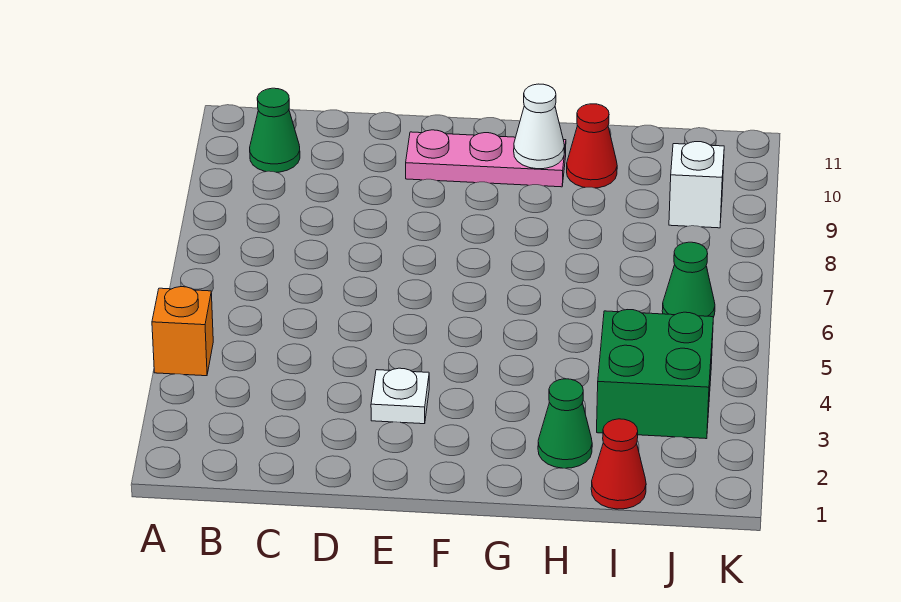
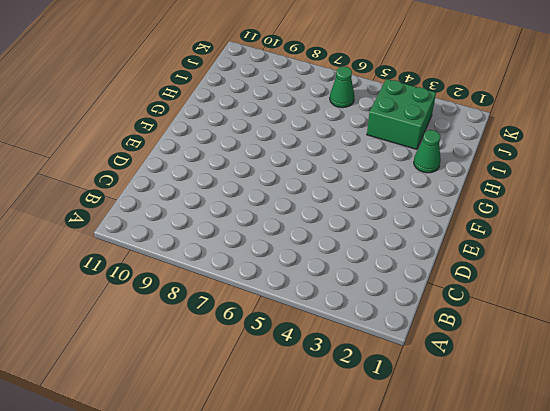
none -> orange brick A4 level 1
none -> green cone B10 level 1

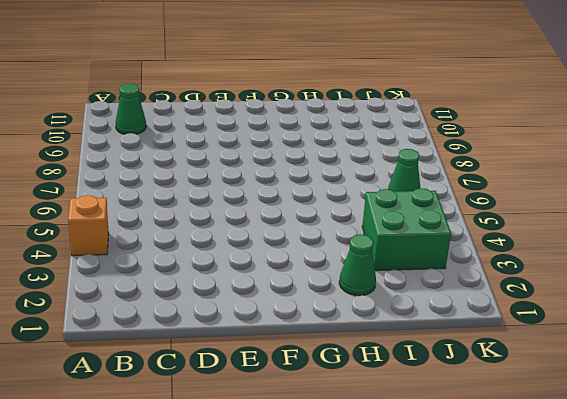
none -> white plate E3 level 1
none -> pink plate E10:G10 level 1

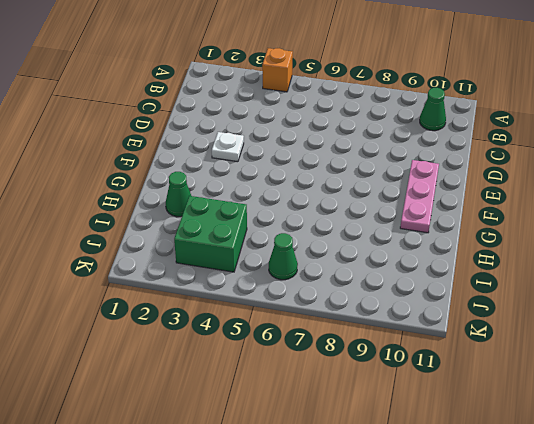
none -> red cone H10 level 1
none -> red cone I1 level 1

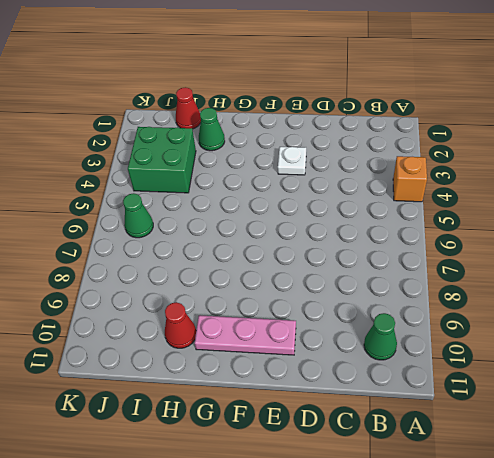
none -> white brick J9 level 1
none -> white cone G10 level 2

